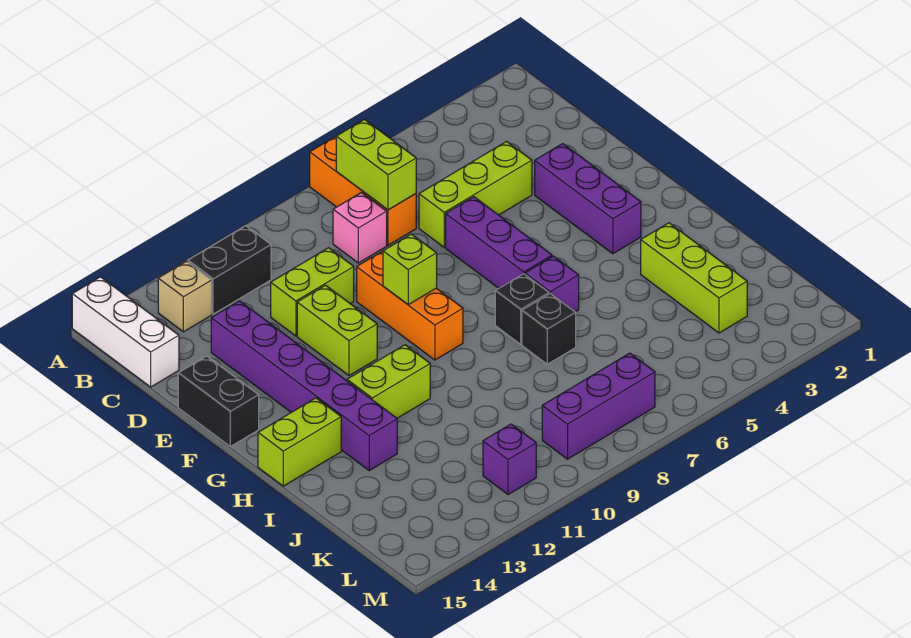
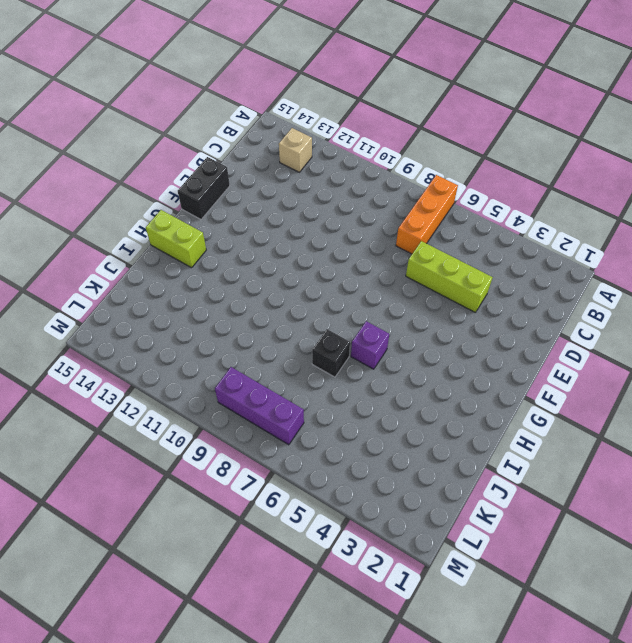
none -> white brick A15:C15 level 1
none -> black brick B11:B12 level 1
none -> pink brick C8 level 1

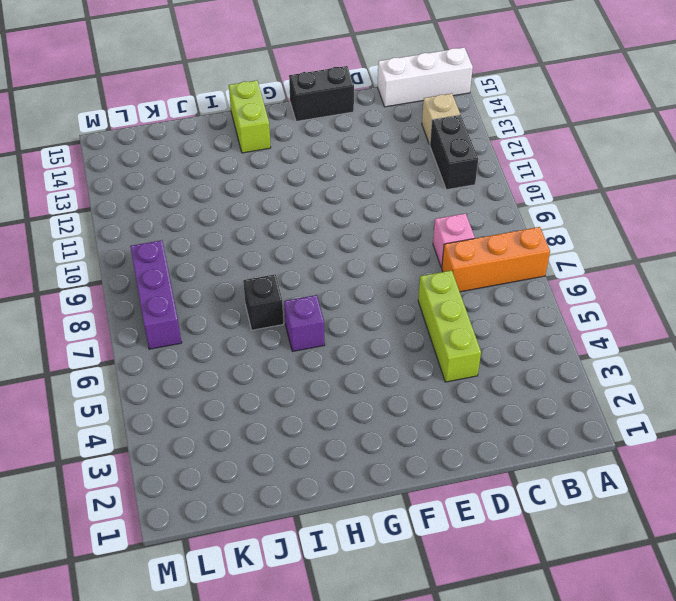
none -> lime brick D10:D11 level 1
none -> purple brick D13:I13 level 1
none -> purple brick E3:G3 level 1

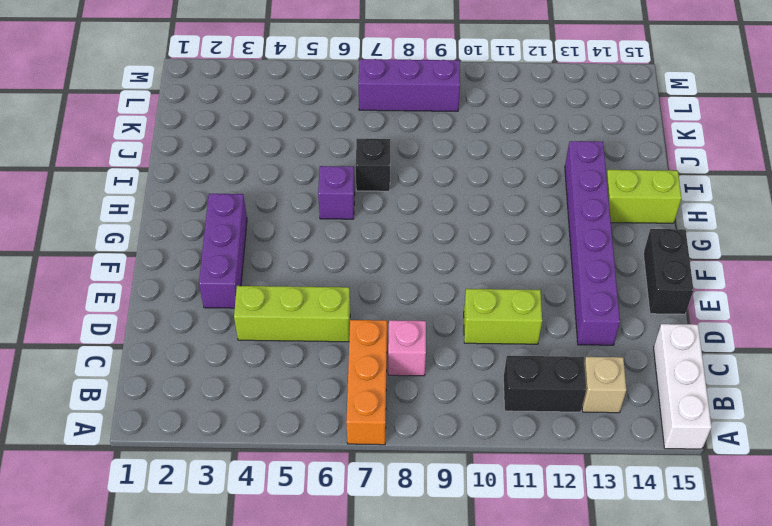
none -> purple brick E6:G6 level 1
none -> orange brick E9:G9 level 1
none -> lime brick E11:F11 level 1

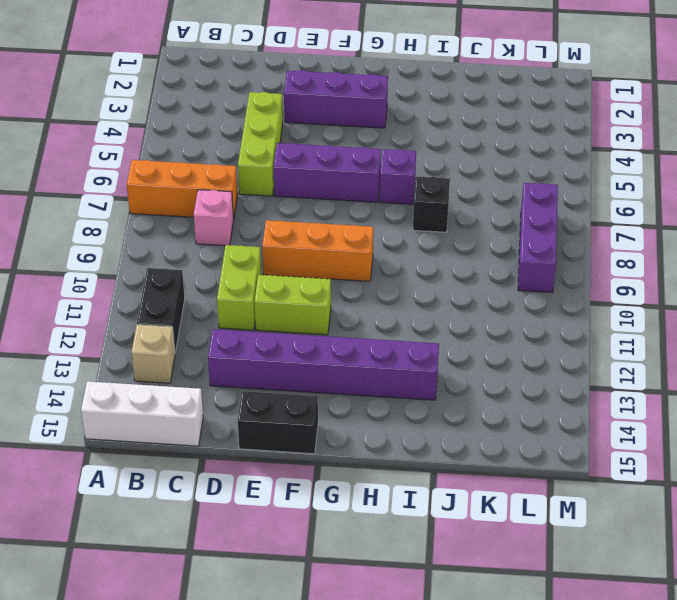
none -> black brick H7 level 1
none -> lime brick H11:H12 level 1
none -> lime brick H14:H15 level 1

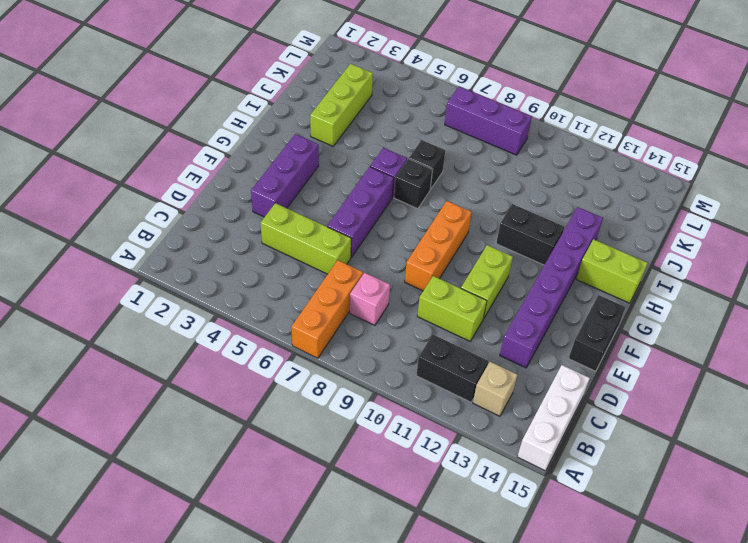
black brick H11:H12 level 1 -> lime brick H11:H12 level 1
none -> purple brick L11 level 1
none -> lime brick B7:C7 level 2
none -> lime brick F9 level 2

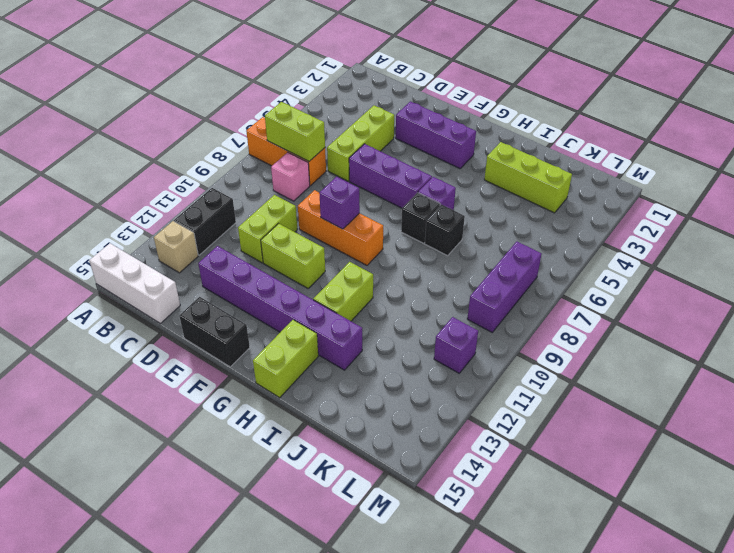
purple brick F9 level 2 -> lime brick F9 level 2

